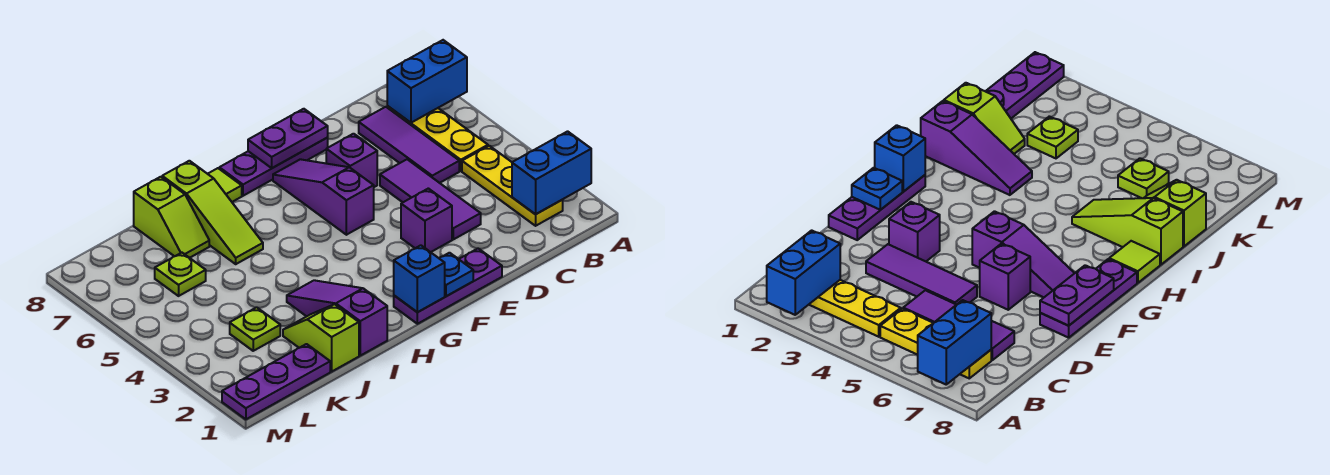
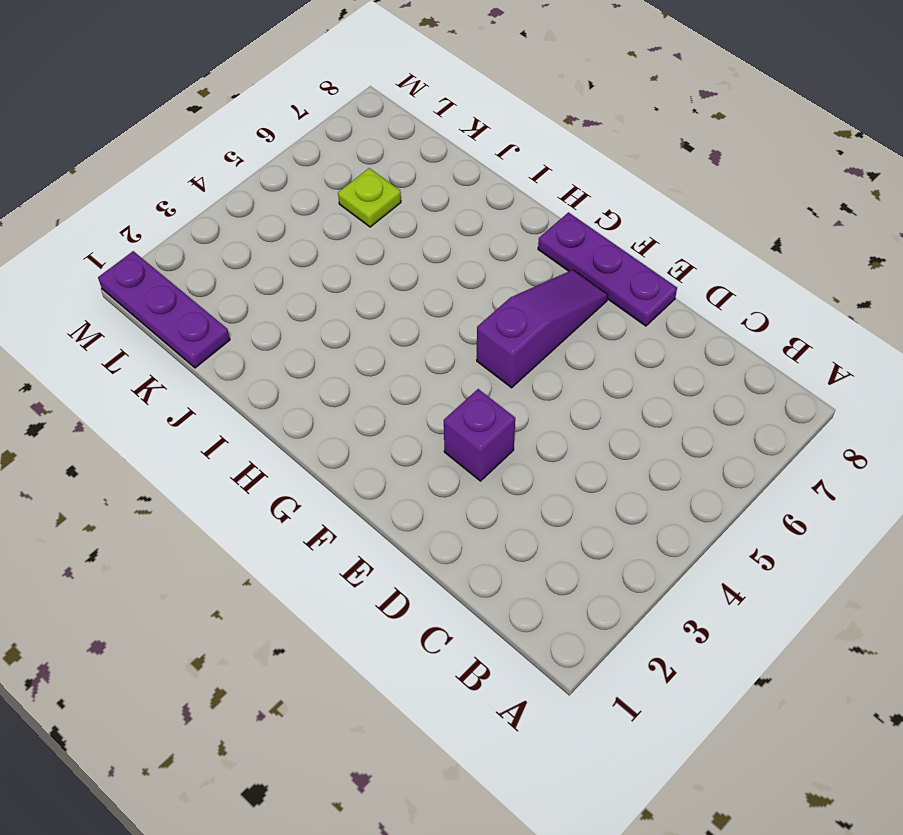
none -> yellow plate B2:B4 level 1
none -> yellow plate B5:B7 level 1
none -> purple tile C5:C7 level 1

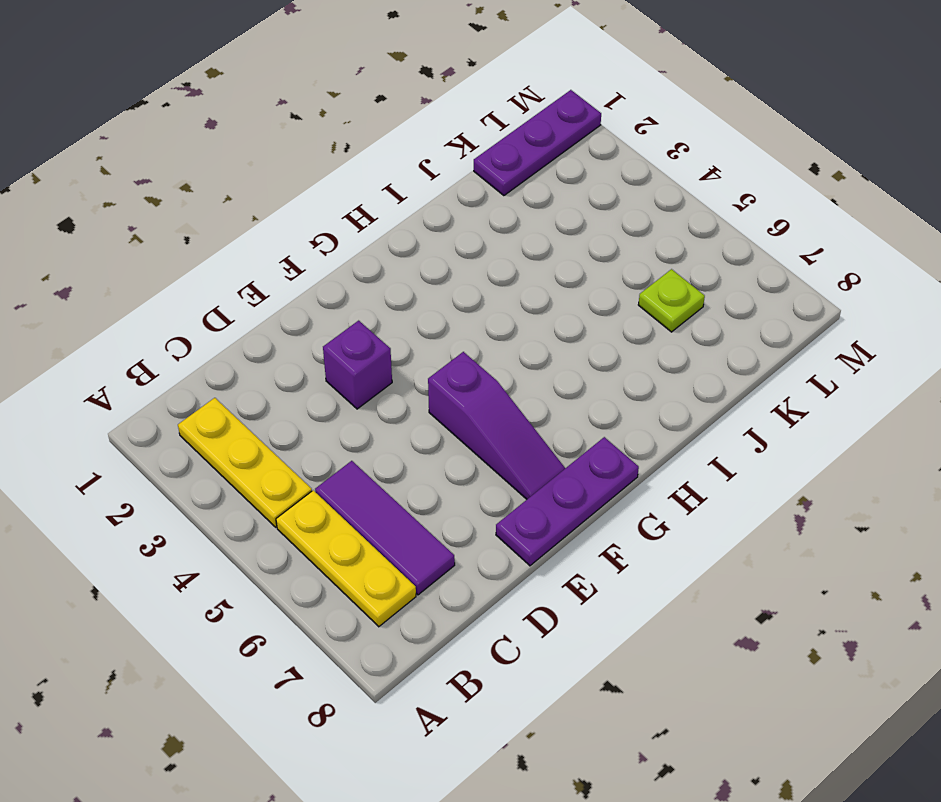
none -> purple tile D3:D5 level 1
none -> purple plate E1:G1 level 1
none -> purple brick E6 level 1

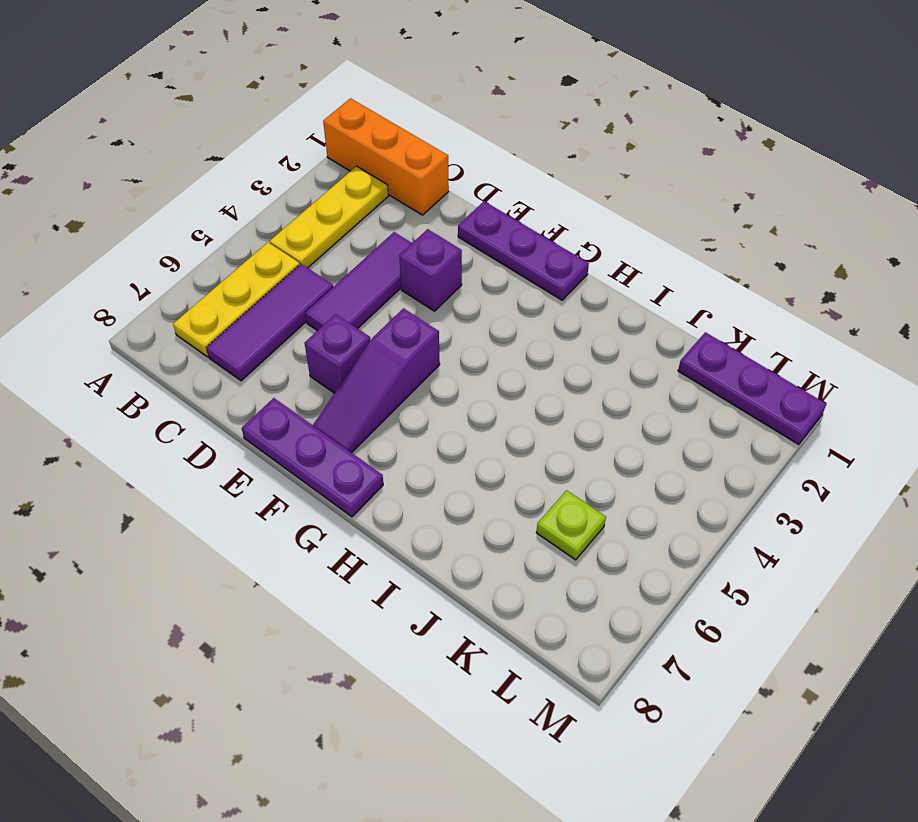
orange brick A1:C1 level 1 -> none
none -> lime tile H8 level 1
none -> purple slope I1:I3 level 1 top 1
none -> lime slope I6:I8 level 1 top 8

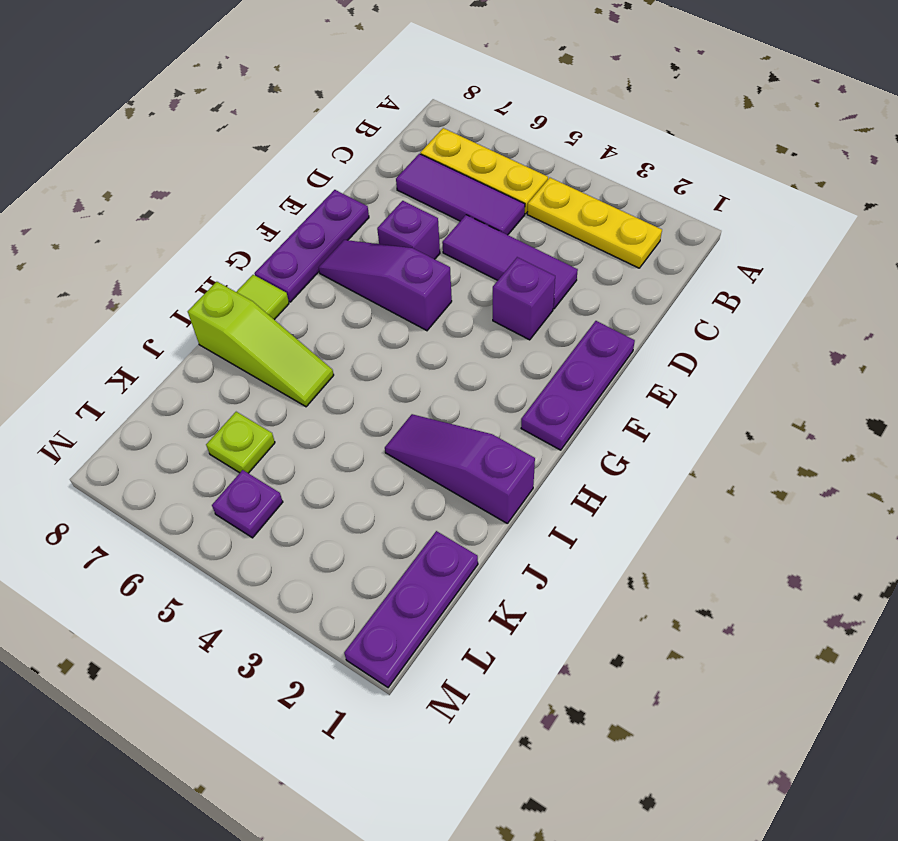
purple plate L5 level 1 -> none
none -> lime slope J1:J2 level 1 top 1
none -> lime slope J7:J8 level 1 top 8
none -> lime plate K3 level 1

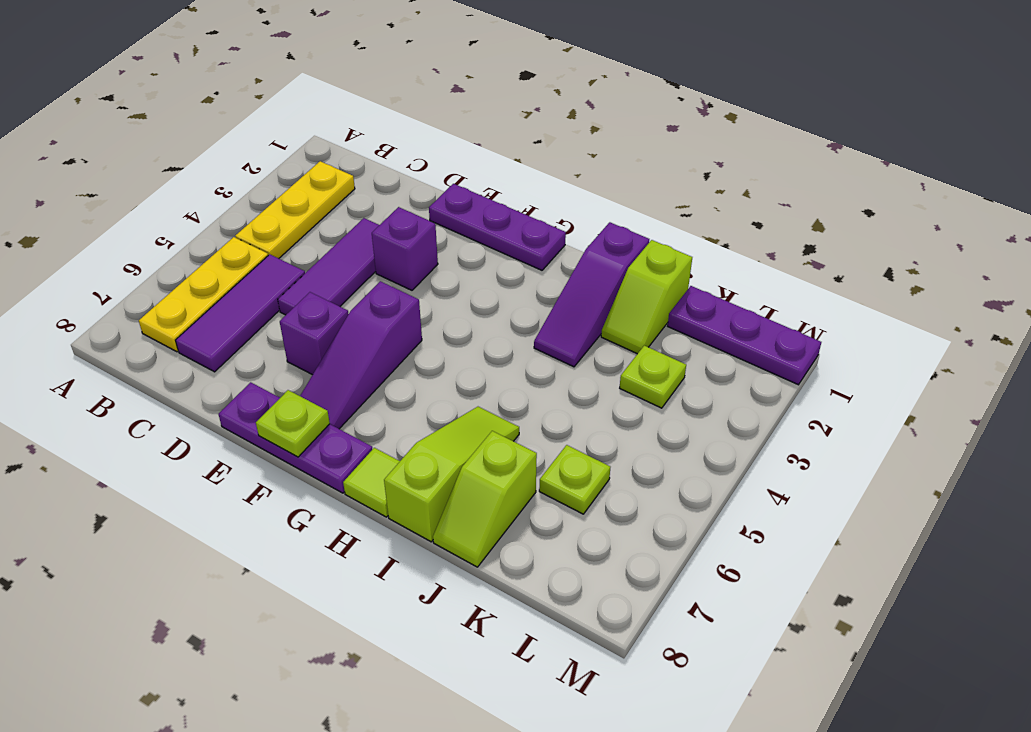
lime plate F8 level 2 -> purple plate E8:F8 level 2
lime slope J7:J8 level 1 top 7 -> lime slope J7:J8 level 1 top 8
none -> blue brick A2:B2 level 2
none -> blue brick A7:B7 level 2
none -> blue plate F1 level 2

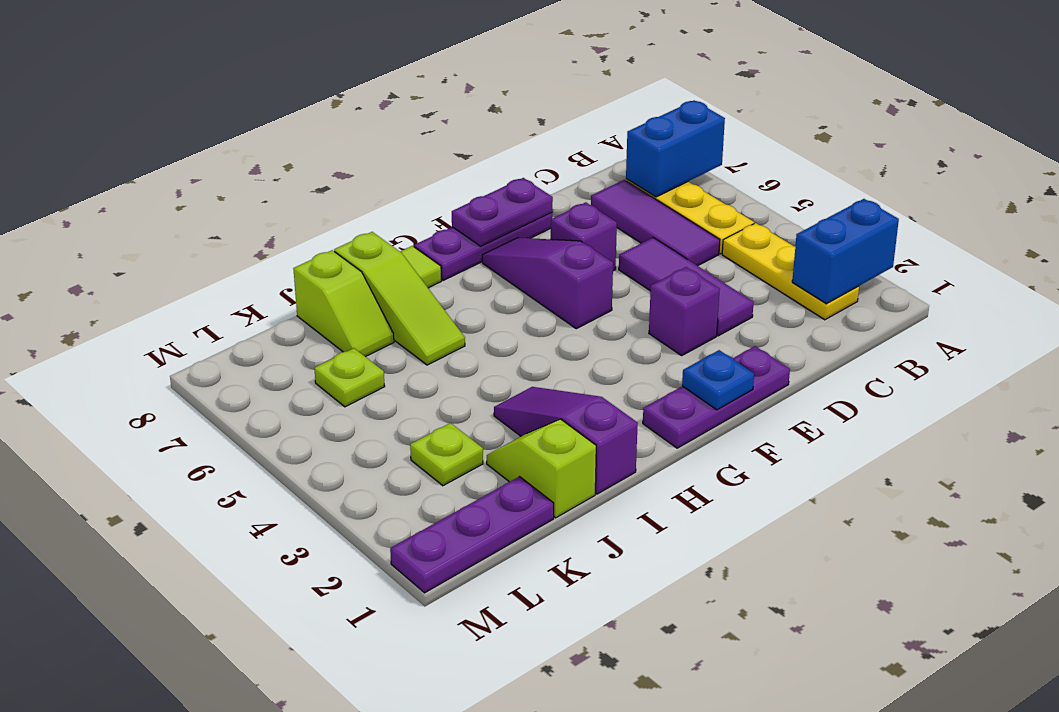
none -> blue brick G1 level 2

